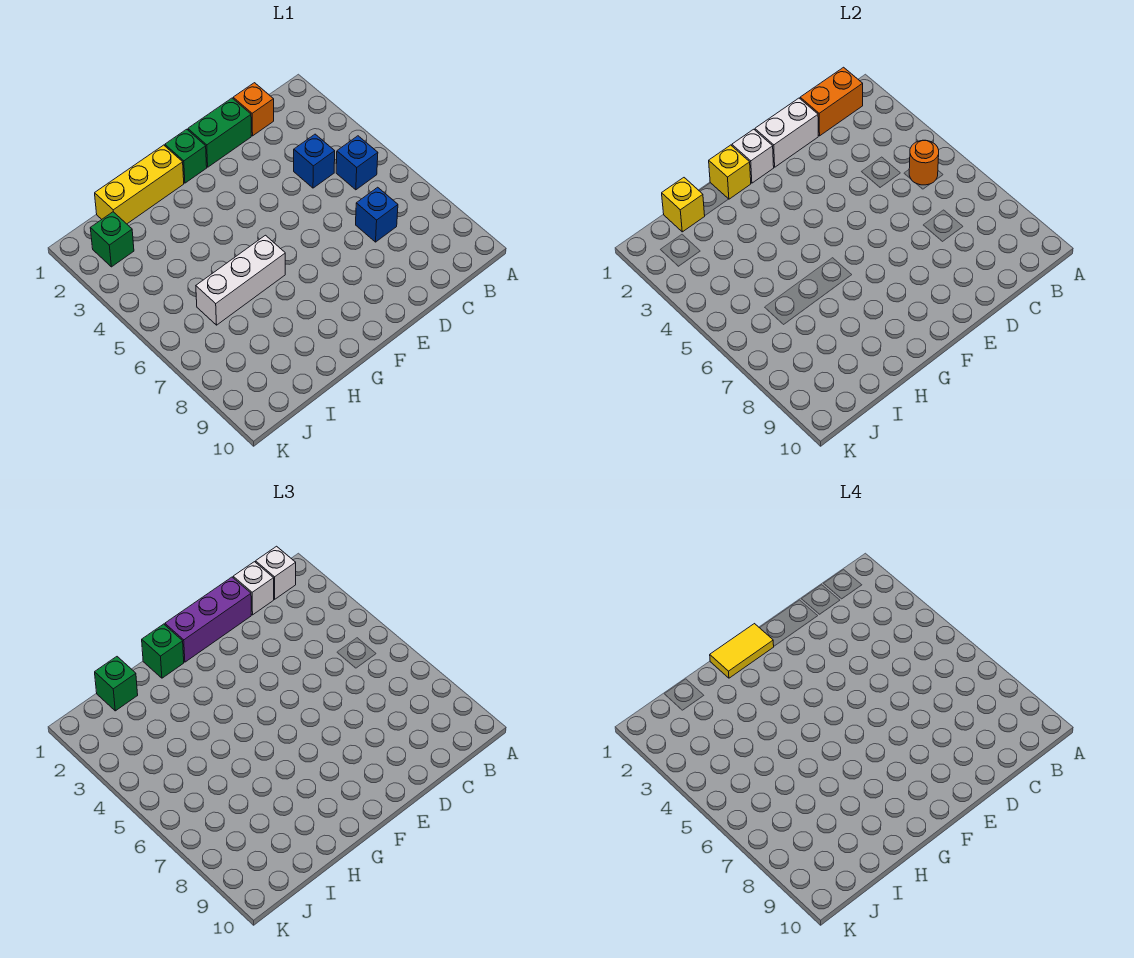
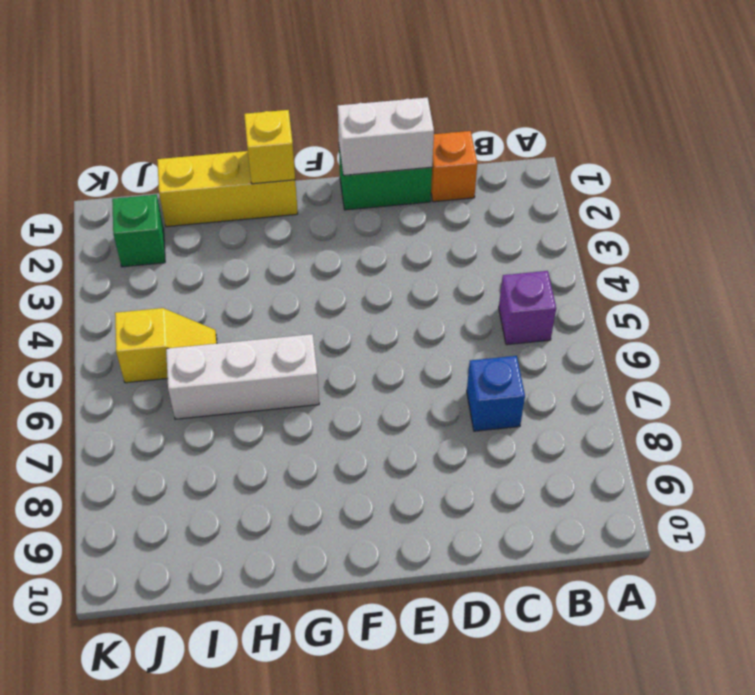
purple brick B5 level 1 -> blue brick B5 level 1
yellow slope I5:J5 level 1 top J -> none
none -> blue brick C4 level 1
none -> green brick F1 level 1
none -> orange brick B1:C1 level 2

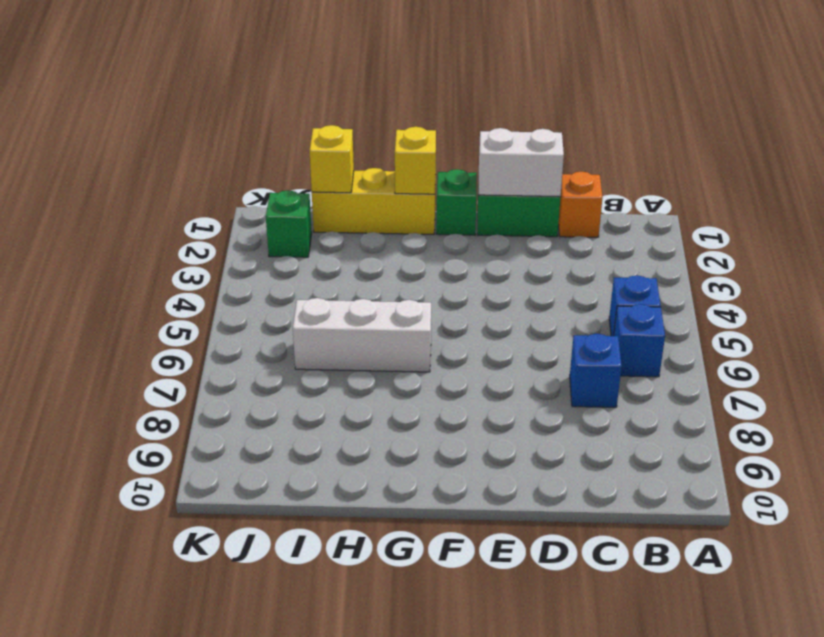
blue brick B6 level 1 -> blue brick C4 level 1
none -> orange brick B1:C1 level 2
none -> orange round brick B5 level 2
none -> white brick F1 level 2

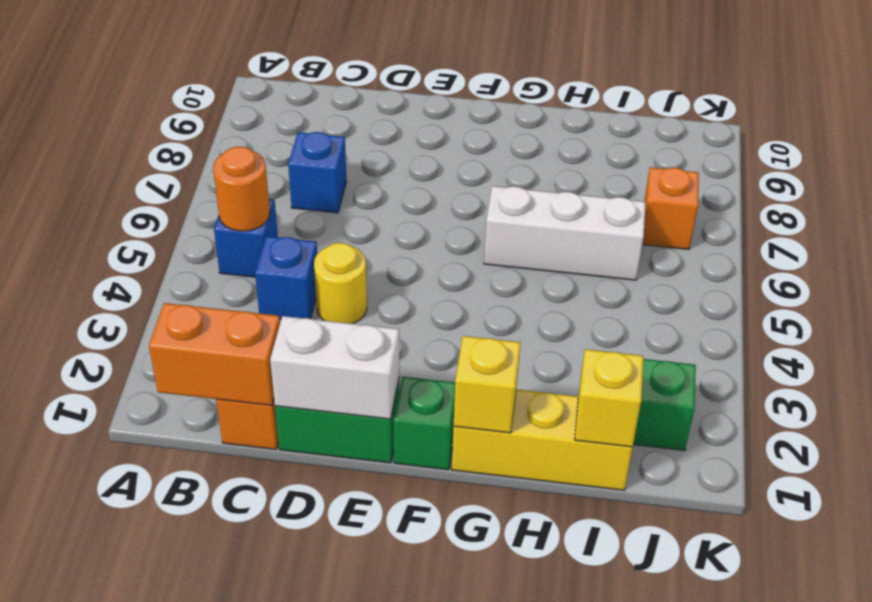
yellow round brick D4 level 1 -> none
orange brick J7 level 1 -> none
none -> white brick F1 level 2
none -> white brick B1 level 3
none -> white brick C1 level 3

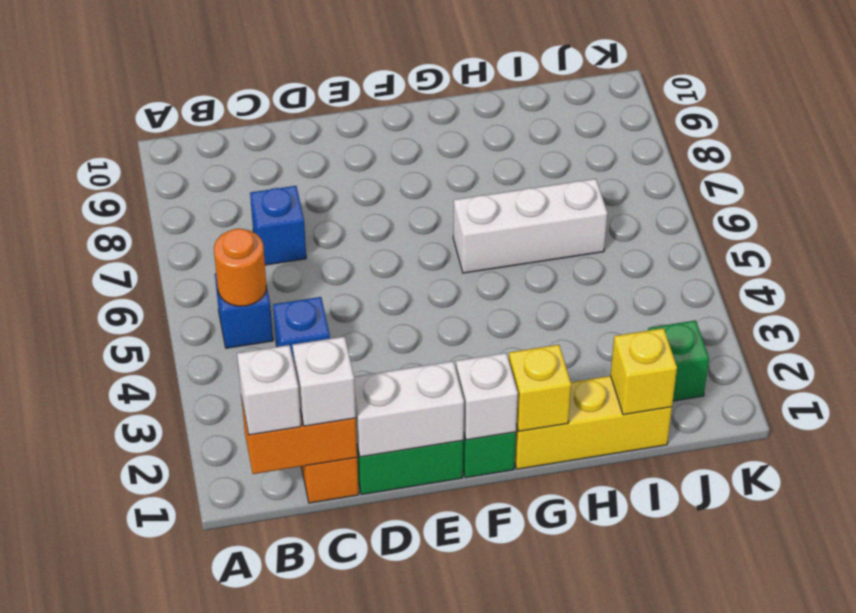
none -> purple brick D1:F1 level 3
none -> green brick G1 level 3
none -> green brick I1 level 3

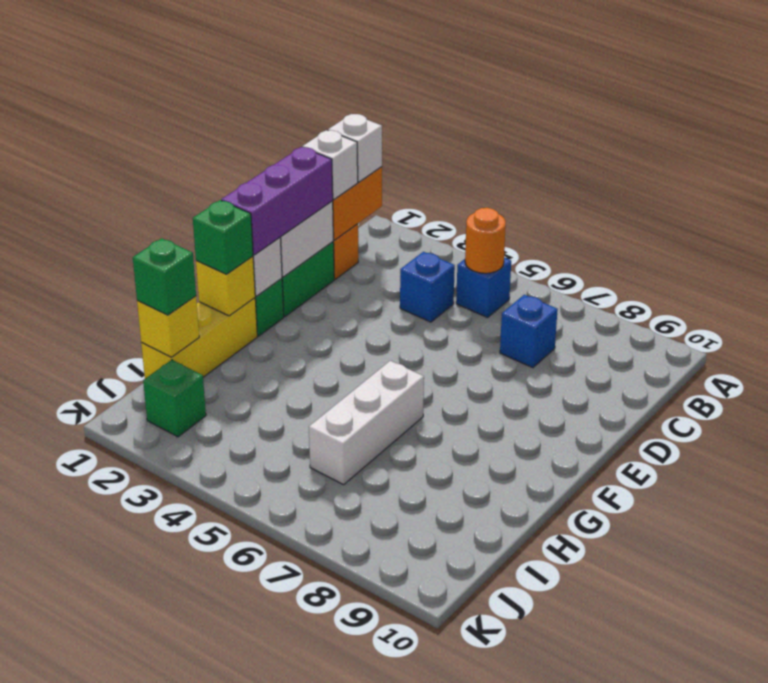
none -> yellow tile F1:G1 level 4

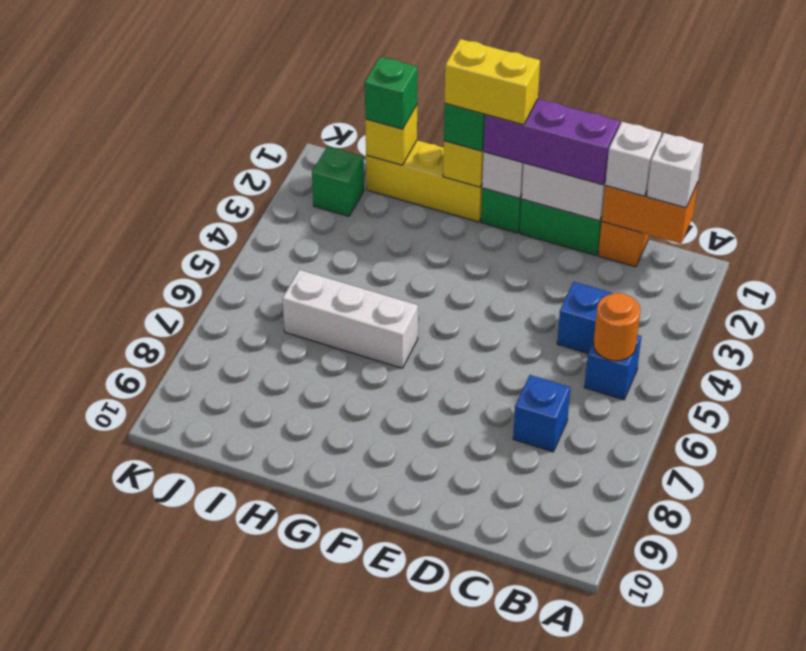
yellow brick F1:G1 level 4 -> yellow tile F1:G1 level 4

